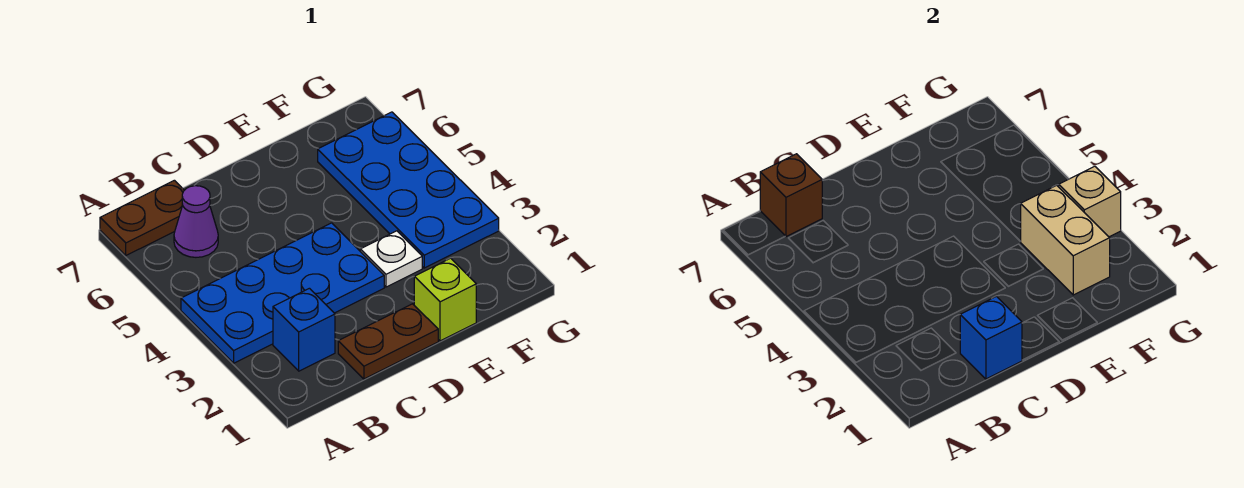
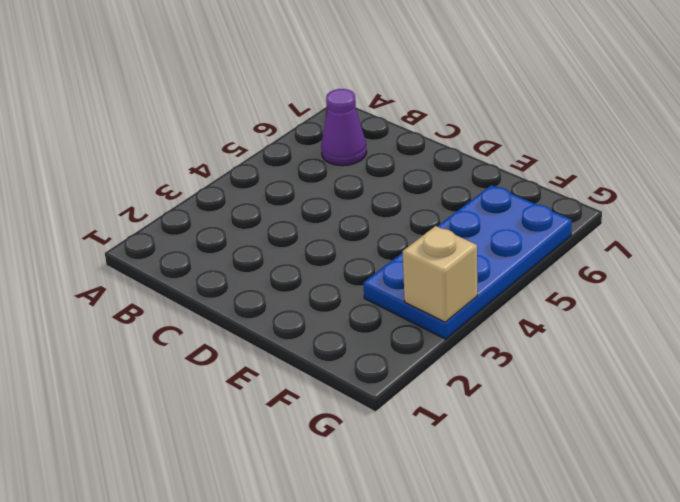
none -> blue plate A3:D4 level 1
none -> brown plate A7:B7 level 1
none -> blue brick B2 level 1

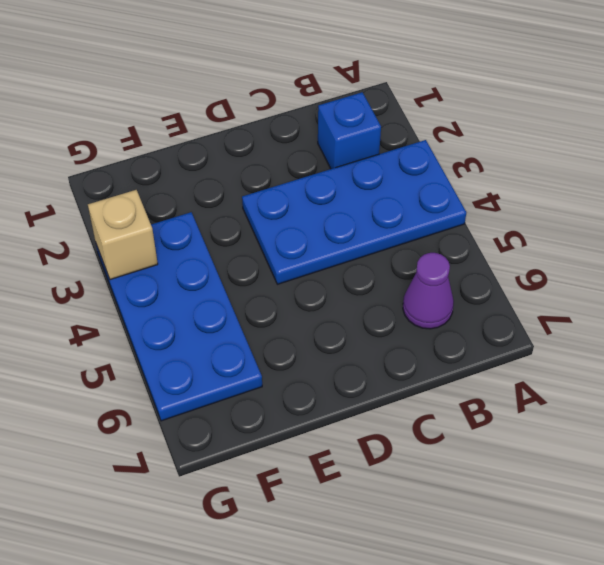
none -> brown plate A7:B7 level 1
none -> brown plate C1:D1 level 1
none -> lime brick E1 level 1

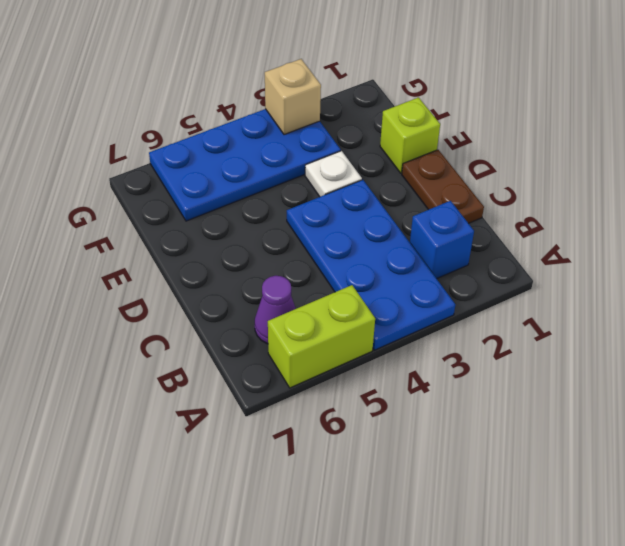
lime brick A5:A6 level 1 -> none
none -> brown plate A7:B7 level 1
none -> brown brick B7 level 2
none -> blue brick C1 level 2

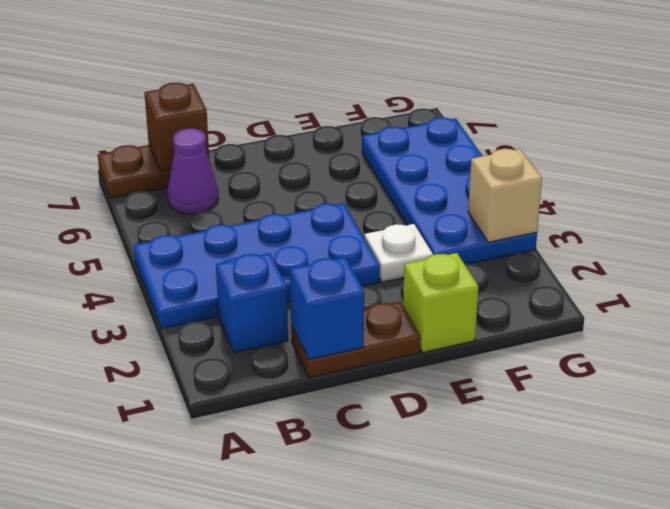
none -> tan brick F2:F3 level 2

